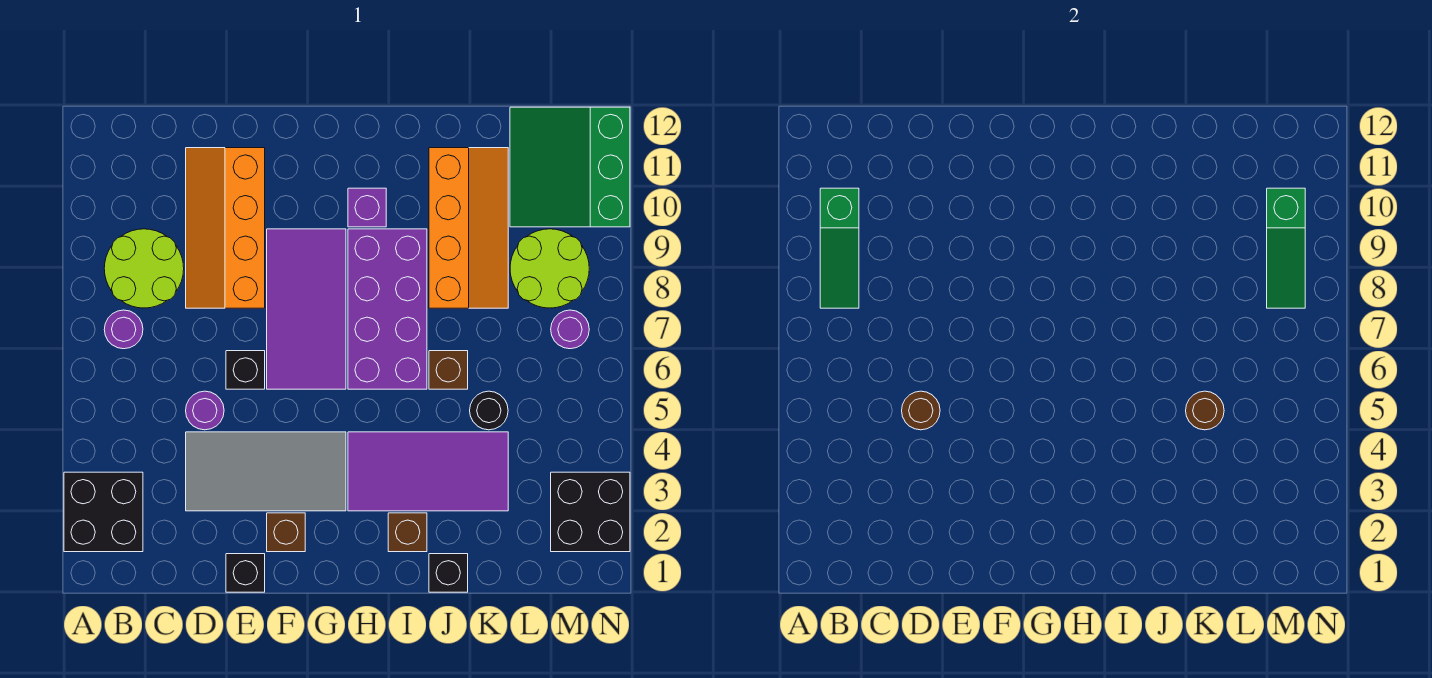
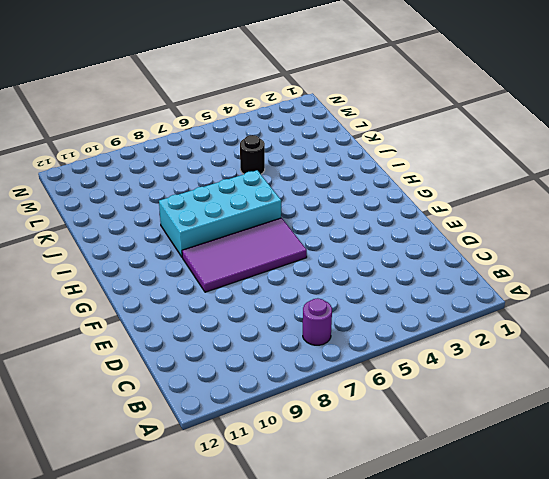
cyan brick H6:I9 level 1 -> purple brick H6:I9 level 1
none -> black brick A2:B3 level 1
none -> lime round brick B8:C9 level 1
none -> grey tile D3:G4 level 1

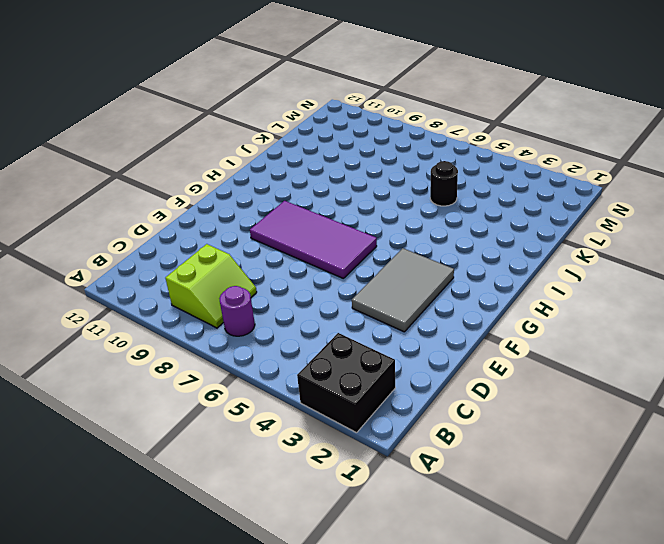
lime slope B8:C9 level 1 top 9 -> lime round brick B8:C9 level 1
grey tile E3:G4 level 1 -> grey tile D3:G4 level 1
none -> purple round brick D5 level 1
none -> orange slope D8:E11 level 1 top E
none -> black brick E1 level 1

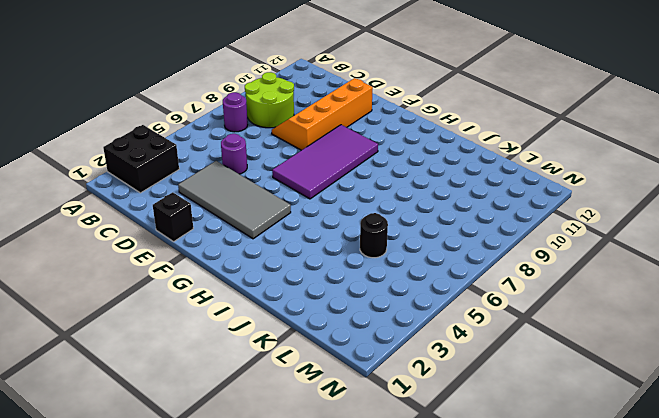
none -> black brick E6 level 1
none -> brown brick F2 level 1
none -> purple tile H3:K4 level 1

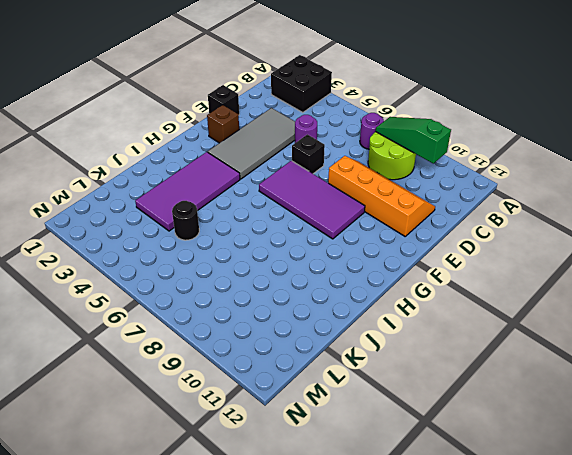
none -> purple brick H6:I9 level 1
none -> purple brick H10 level 1
none -> brown brick I2 level 1

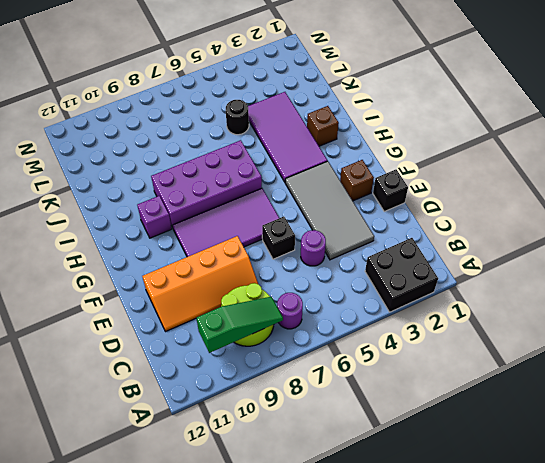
none -> black brick J1 level 1
none -> brown brick J6 level 1
none -> orange slope J8:K11 level 1 top J

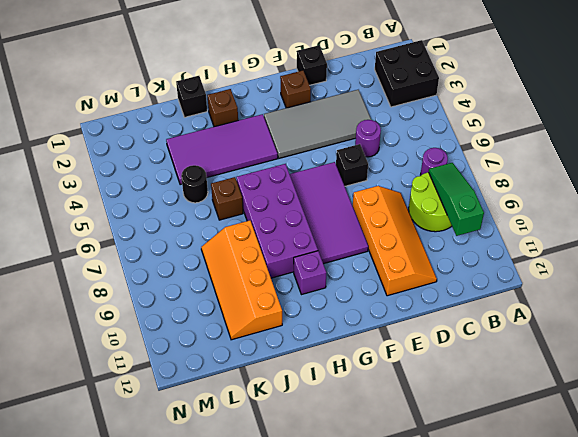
none -> lime round brick L8:M9 level 1
none -> green slope L10:N12 level 1 top N
none -> black brick M2:N3 level 1

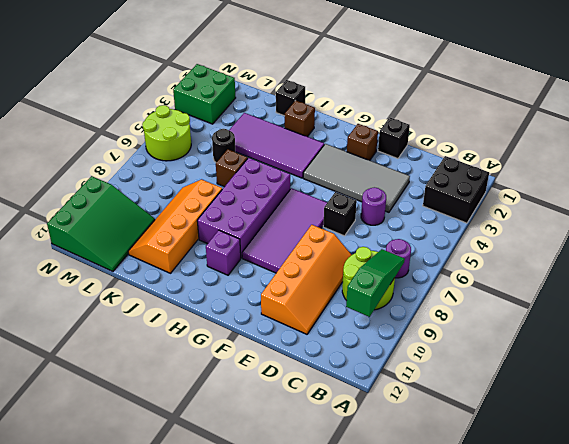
green brick M2:N3 level 1 -> black brick M2:N3 level 1
lime round brick M5:N6 level 1 -> lime round brick L8:M9 level 1
none -> purple round brick M7 level 1
none -> brown round brick D5 level 2
none -> brown round brick K5 level 2

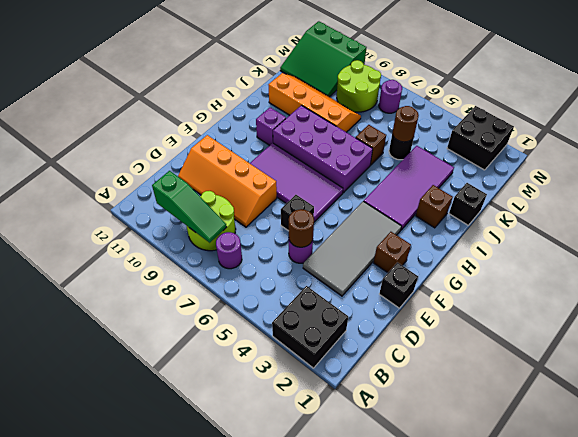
none -> green slope M8:M10 level 2 top 10

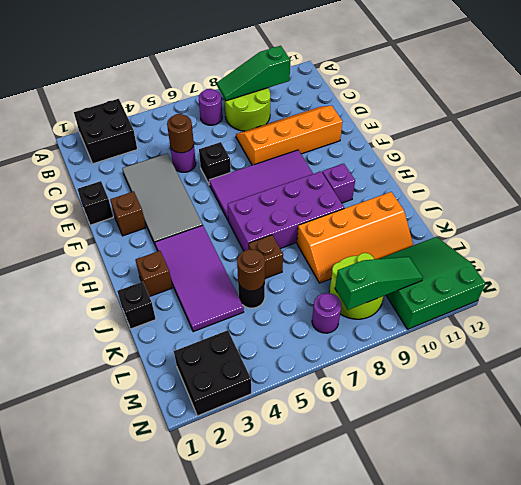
green slope M8:M10 level 2 top 8 -> green slope M8:M10 level 2 top 10

